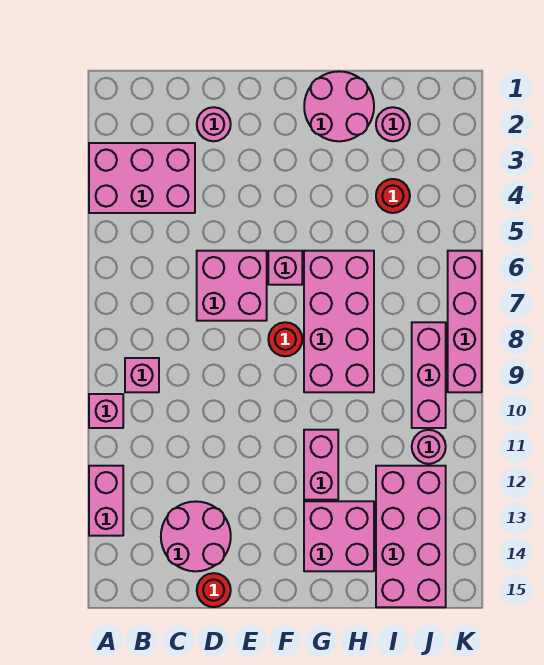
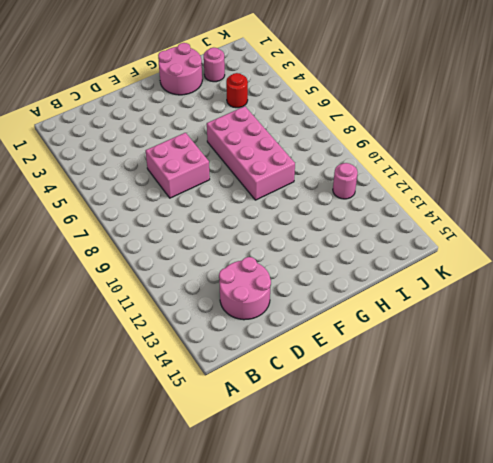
none -> pink brick A3:C4 level 1
none -> pink brick A10 level 1
none -> pink brick A12:A13 level 1

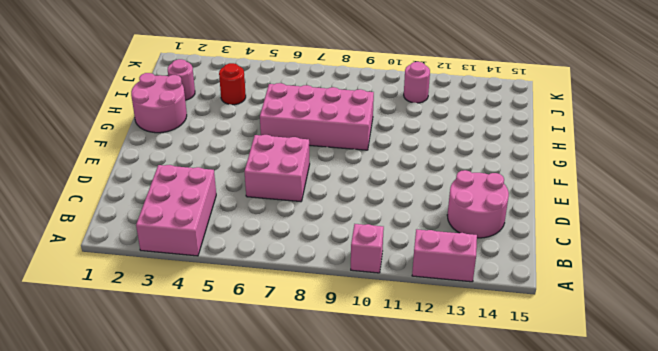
none -> pink brick B9 level 1
none -> pink round brick D2 level 1
none -> red round brick D15 level 1

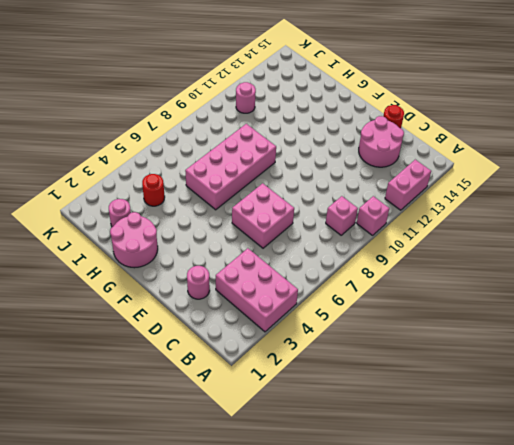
none -> pink brick F6 level 1
none -> red round brick F8 level 1
none -> pink brick G11:G12 level 1

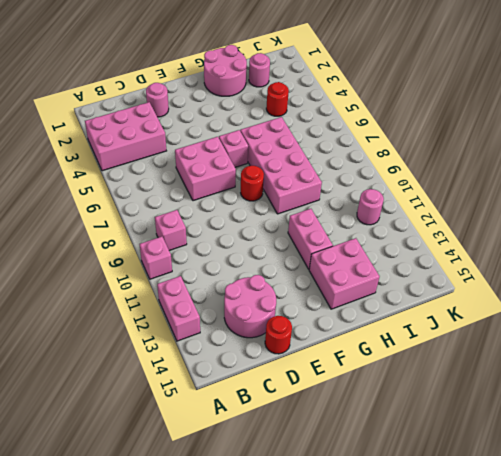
none -> pink brick I12:J15 level 1
none -> pink brick J8:J10 level 1
none -> pink brick K6:K9 level 1

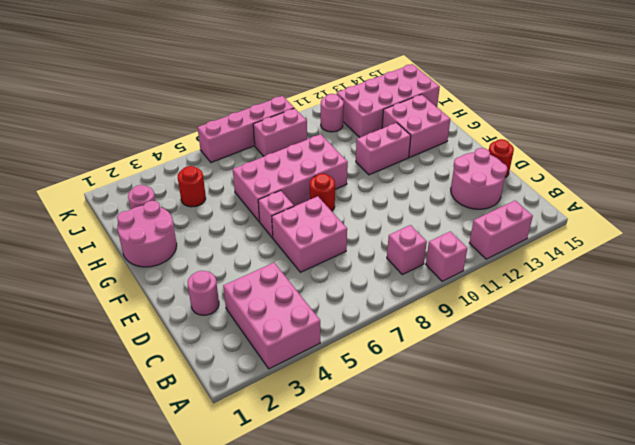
pink brick J8:J9 level 1 -> pink brick J8:J10 level 1

